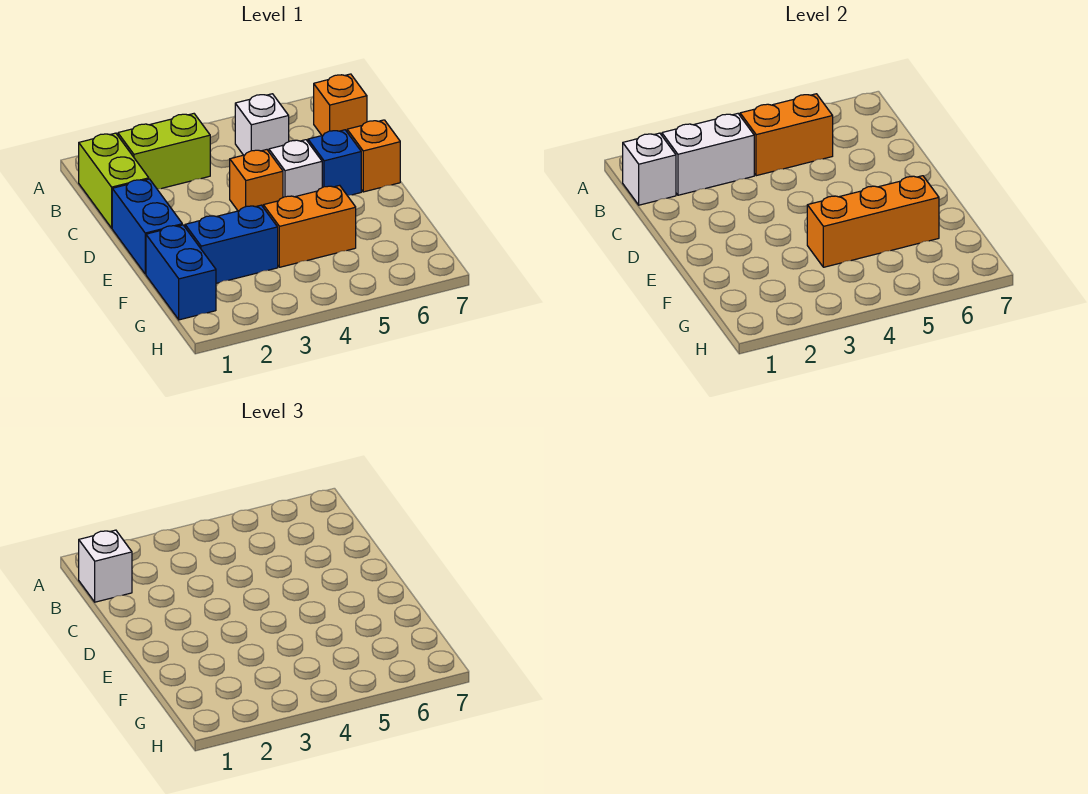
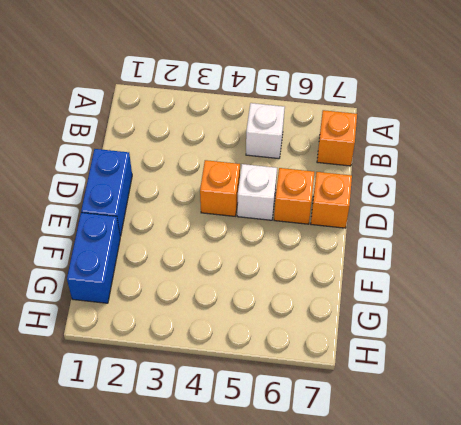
orange brick D6 level 1 -> blue brick D6 level 1
none -> lime brick B1:C1 level 1
none -> lime brick B2:B3 level 1
none -> blue brick F2:F3 level 1

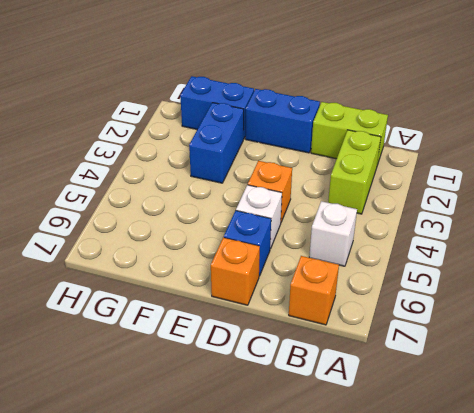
none -> orange brick F4:F5 level 1
none -> white brick B1 level 2
none -> white brick B2:B3 level 2

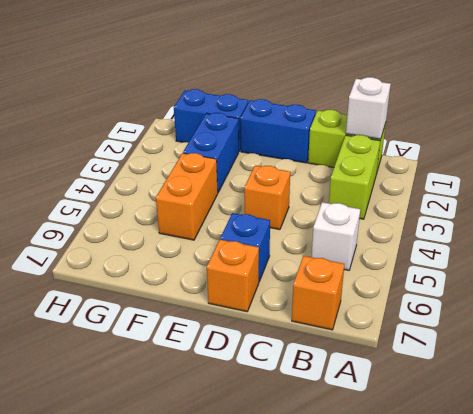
none -> white brick D5 level 1
none -> white brick B2:B3 level 2
none -> orange brick B4:B5 level 2

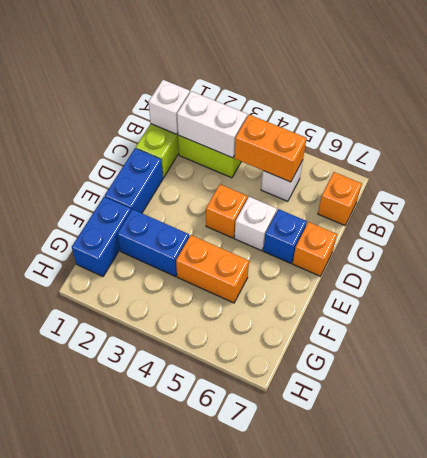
none -> orange brick F4:F6 level 2
none -> white brick B1 level 3

